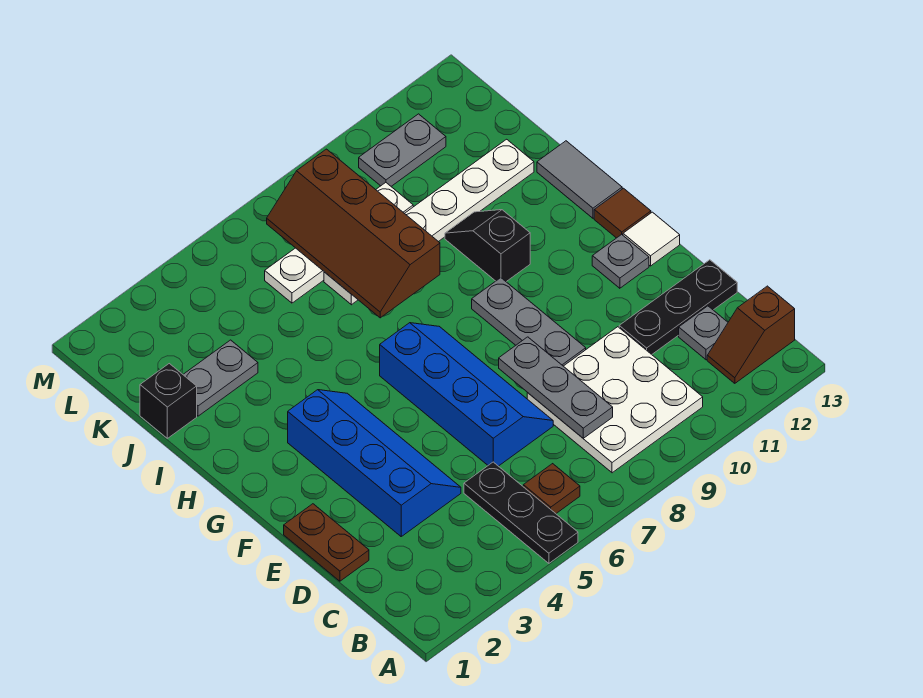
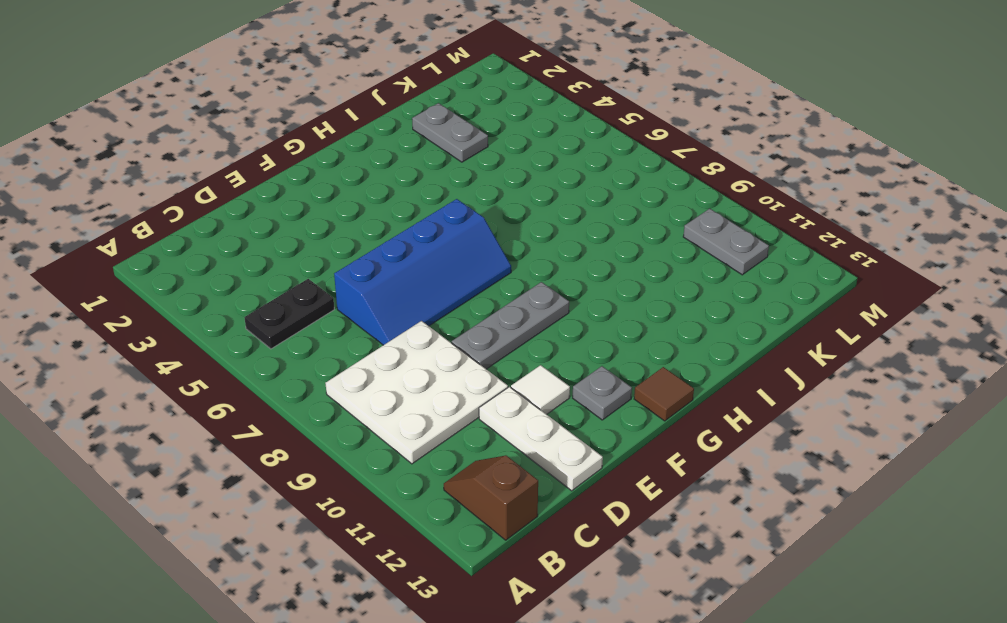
black plate B5:C5 level 1 -> black plate A5:C5 level 1
white plate D11:D13 level 1 -> black plate D11:D13 level 1
white tile E11 level 1 -> white tile F13 level 1
none -> brown plate B6 level 1
none -> grey plate C12 level 1
none -> brown plate D1:E1 level 1

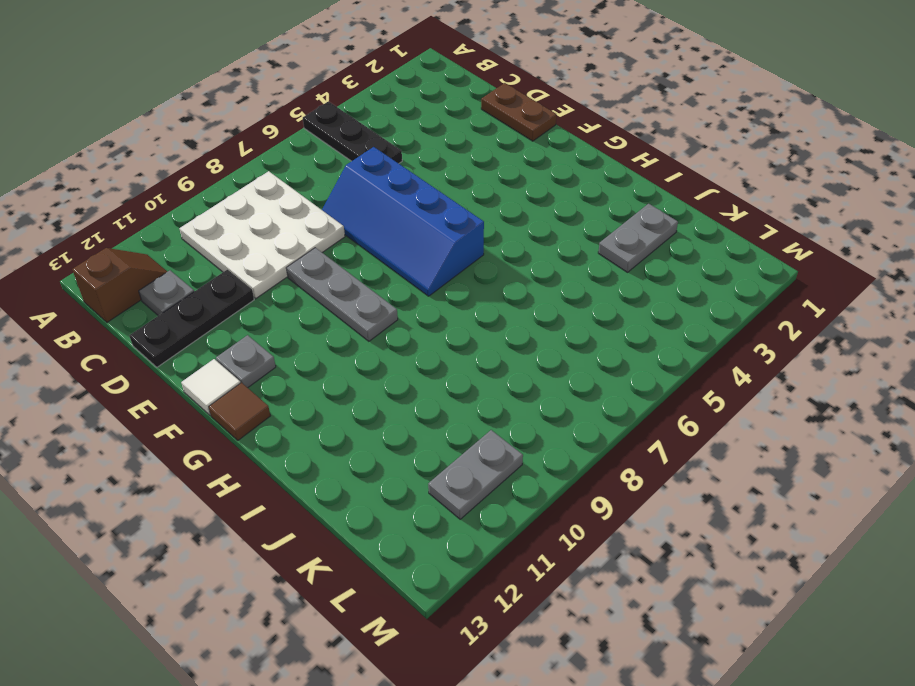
none -> brown plate B6 level 1
none -> blue slope D3:G4 level 1 top 3
none -> black slope H10:I10 level 1 top H

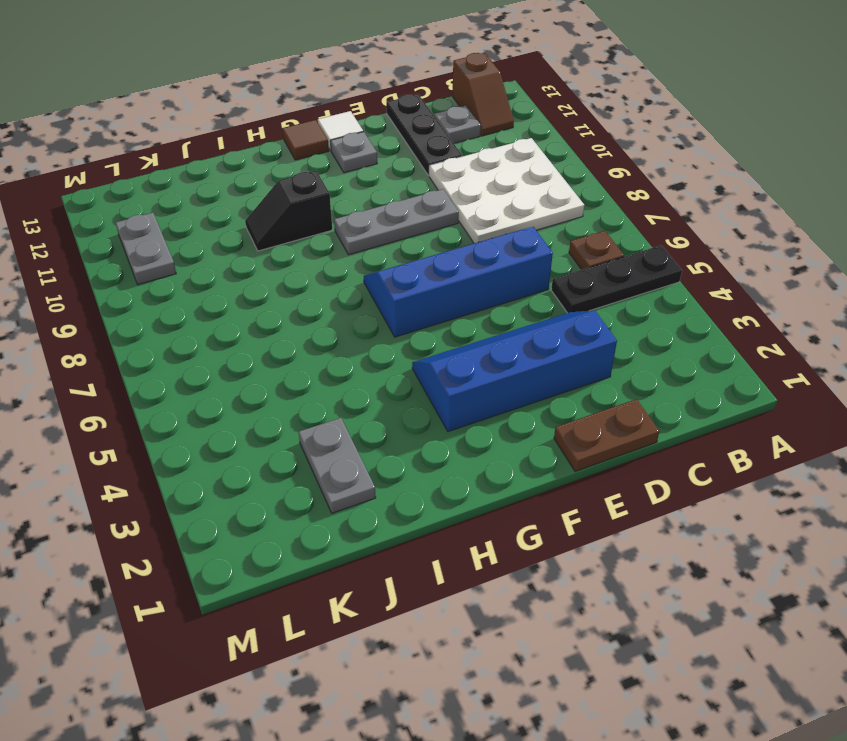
none -> grey tile H13:I13 level 1
none -> black brick J1 level 1
none -> white plate J7:J12 level 1

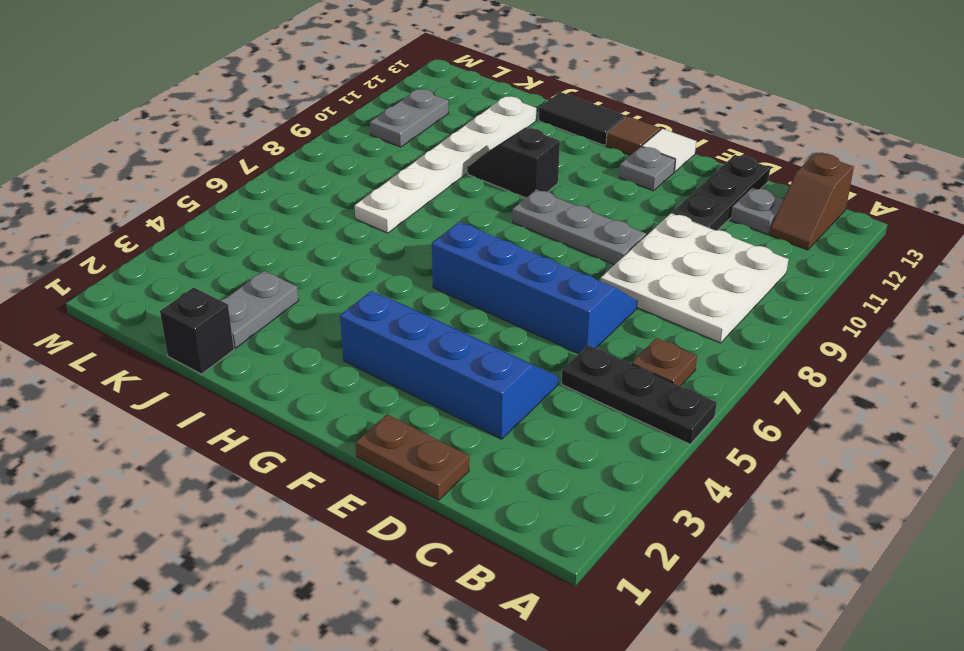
black tile H13:I13 level 1 -> grey tile H13:I13 level 1
none -> white plate K6:K9 level 1
none -> grey plate C8:E8 level 2
none -> brown slope I7:L8 level 2 top 8

